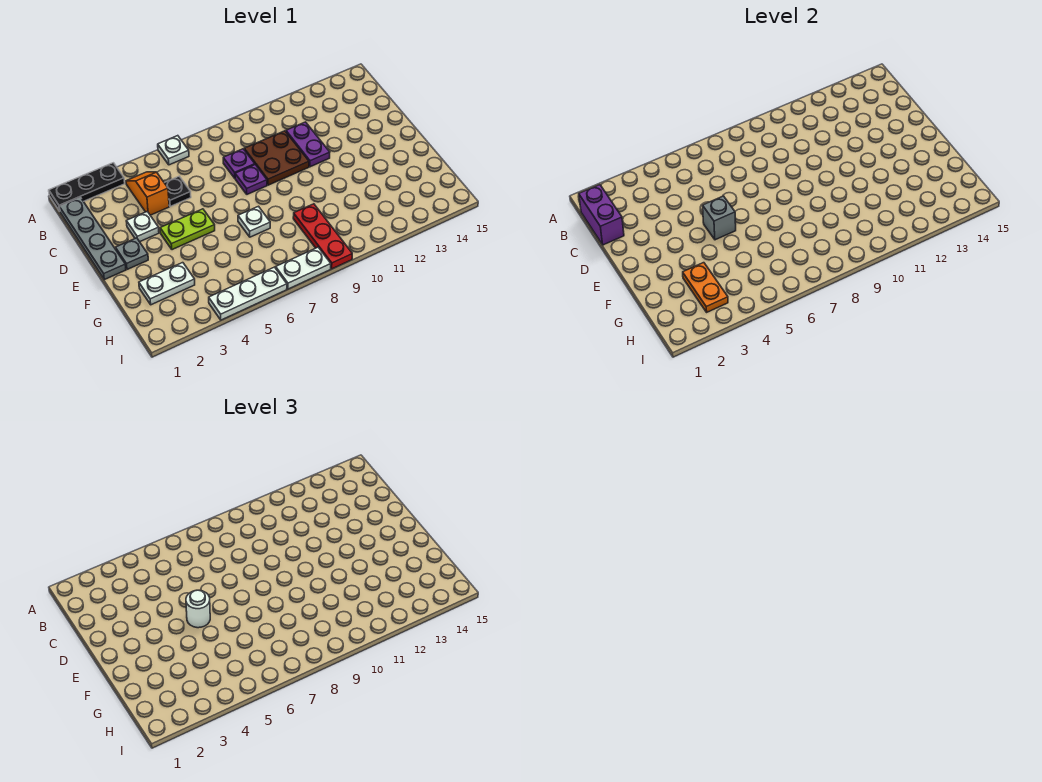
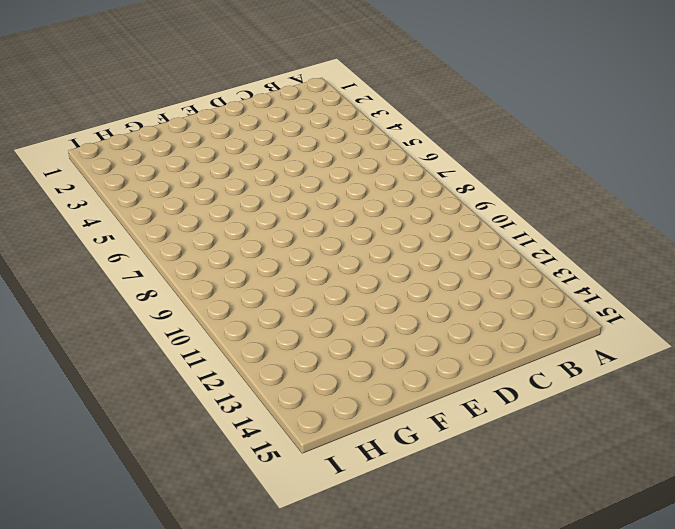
none -> black plate A1:A3 level 1
none -> white plate A6 level 1
none -> grey plate B1:E1 level 1

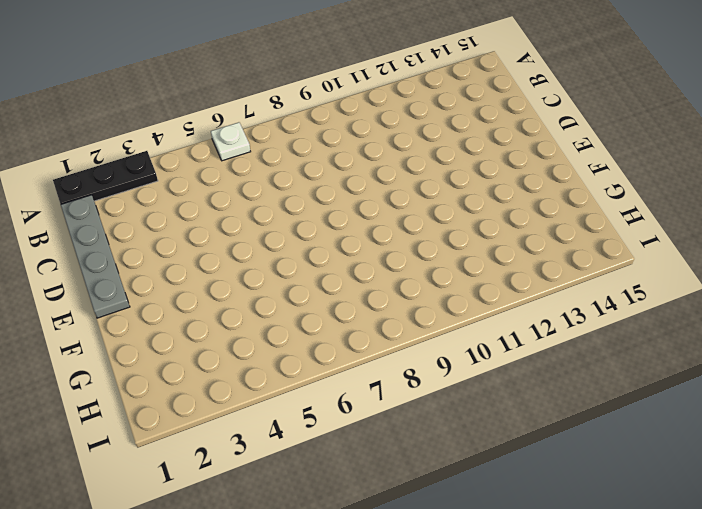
none -> orange slope B4:C4 level 1 top C
none -> black plate C5 level 1
none -> purple plate C8 level 1

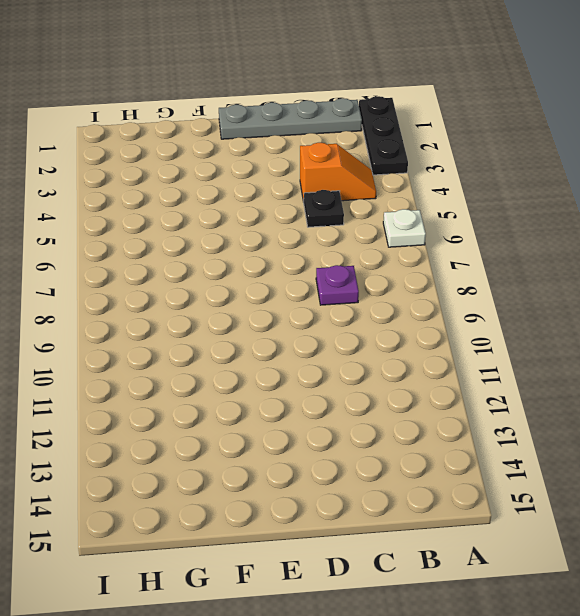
none -> brown plate C9:D10 level 1
none -> purple plate C11:D11 level 1
none -> white plate D3 level 1

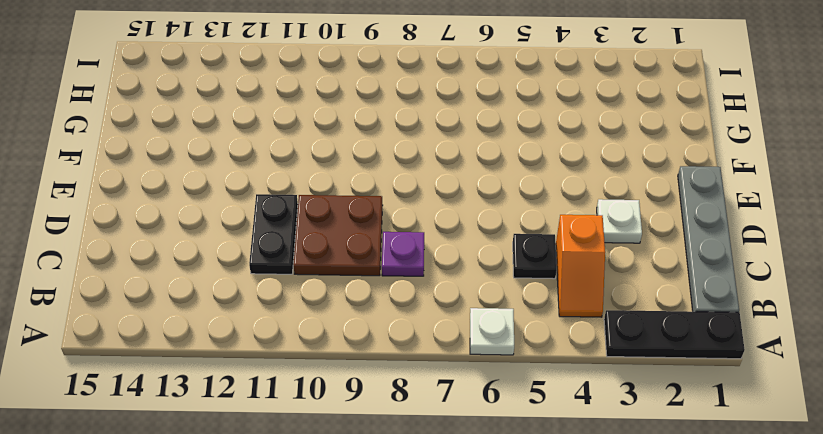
black plate C11:D11 level 1 -> purple plate C11:D11 level 1
none -> purple plate D8 level 1
none -> grey plate E2 level 1
none -> lime plate E4:E5 level 1

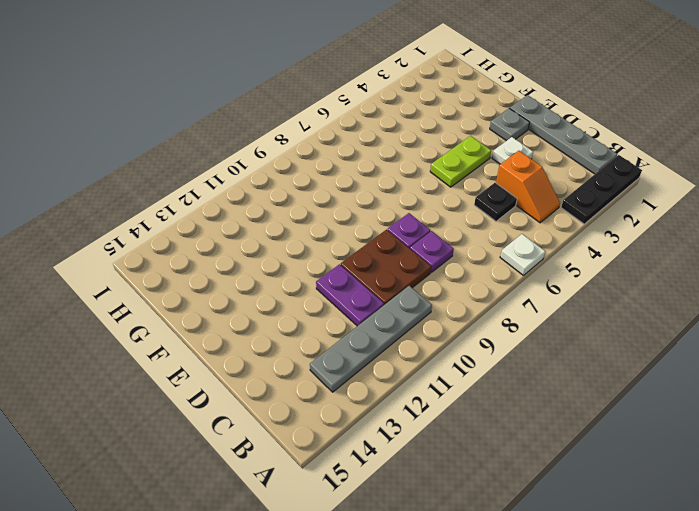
grey plate B10:B13 level 1 -> none
none -> white plate F7 level 1
none -> white plate G2:G3 level 1
none -> red plate G9:I9 level 1

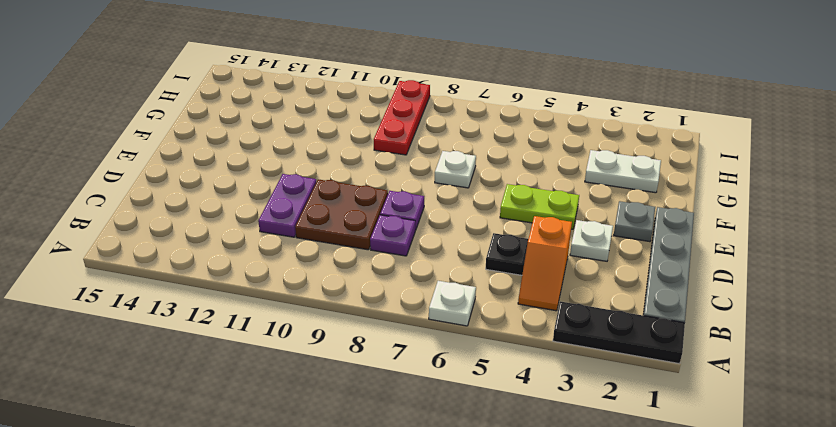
none -> white plate I4:I6 level 1
none -> white plate I7:I8 level 1
none -> purple brick B1:C1 level 2

